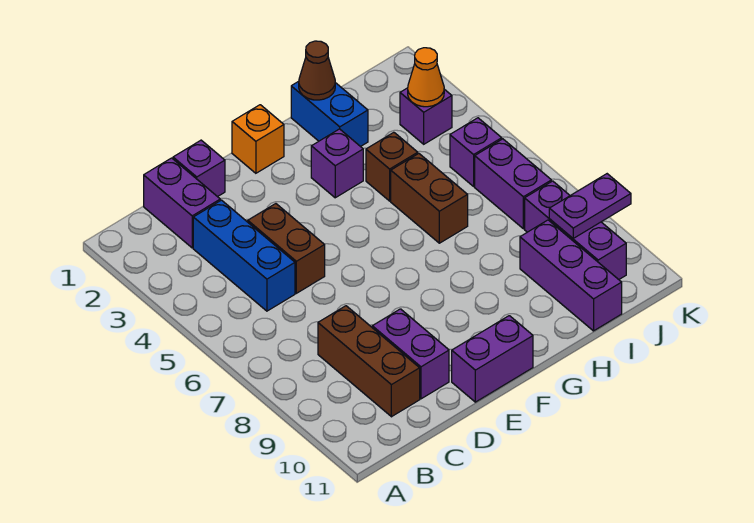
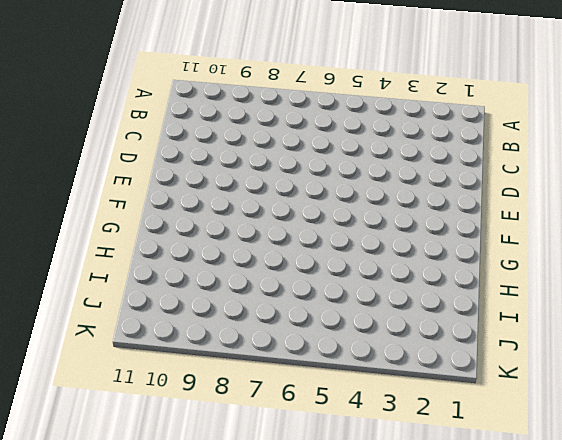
none -> purple brick C1:C2 level 1
none -> blue brick C3:C5 level 1
none -> brown brick C8:C10 level 1

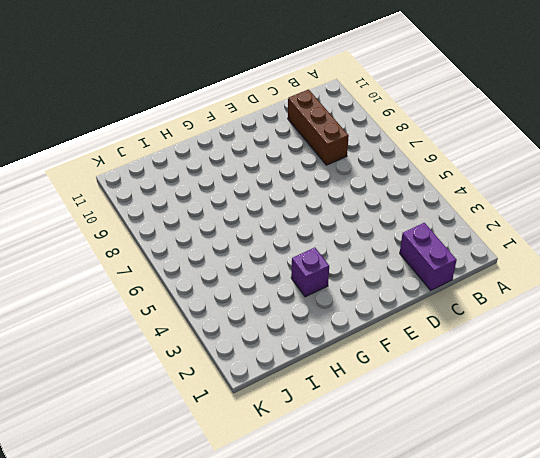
none -> blue brick C3:C5 level 1
none -> purple brick D1 level 1
none -> brown brick D4:D5 level 1

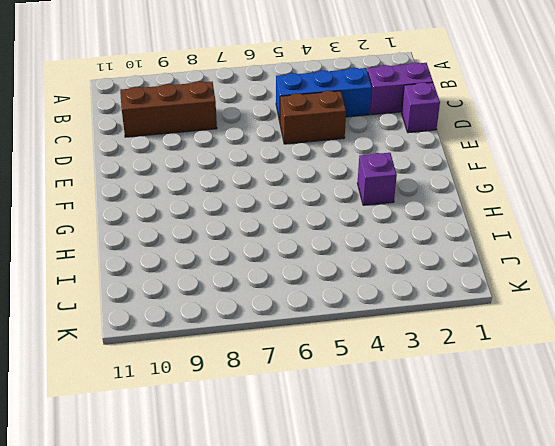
none -> purple brick D9:D10 level 1
none -> purple brick E11:F11 level 1
none -> orange brick F1 level 1

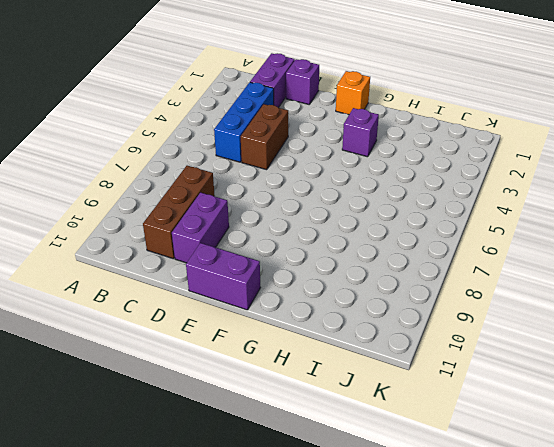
none -> blue brick H1:H2 level 1
none -> brown brick H4 level 1
none -> brown brick H5:H6 level 1

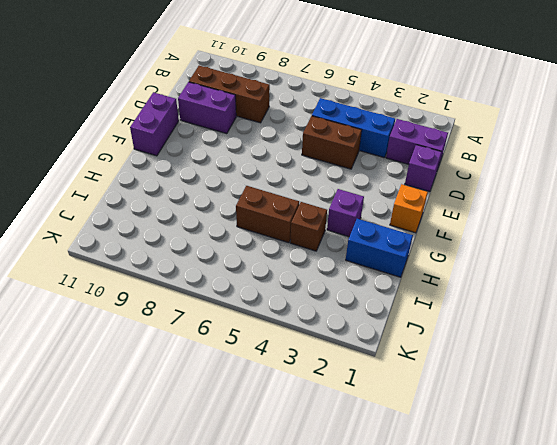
none -> purple brick I9:I11 level 1
none -> purple brick J3 level 1
none -> purple brick J5 level 1

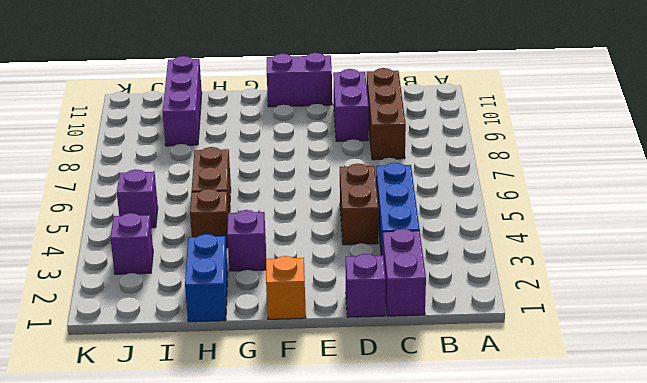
none -> purple brick J6:J7 level 1
none -> purple brick J8:J10 level 1
none -> brown cone H1 level 2

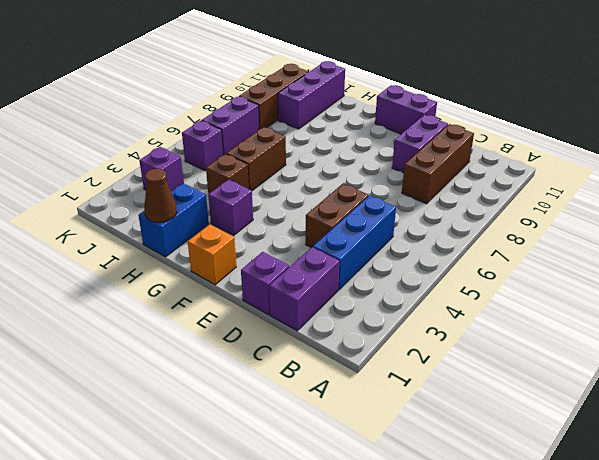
brown brick J8:J10 level 1 -> purple brick J8:J10 level 1
none -> orange cone J3 level 2
none -> purple plate J9:K9 level 2

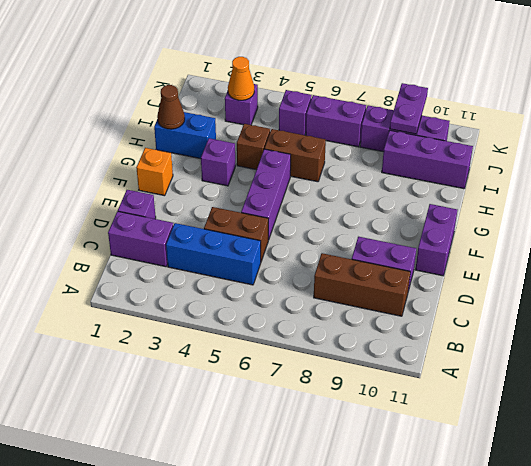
purple brick E5:G5 level 1 -> none

